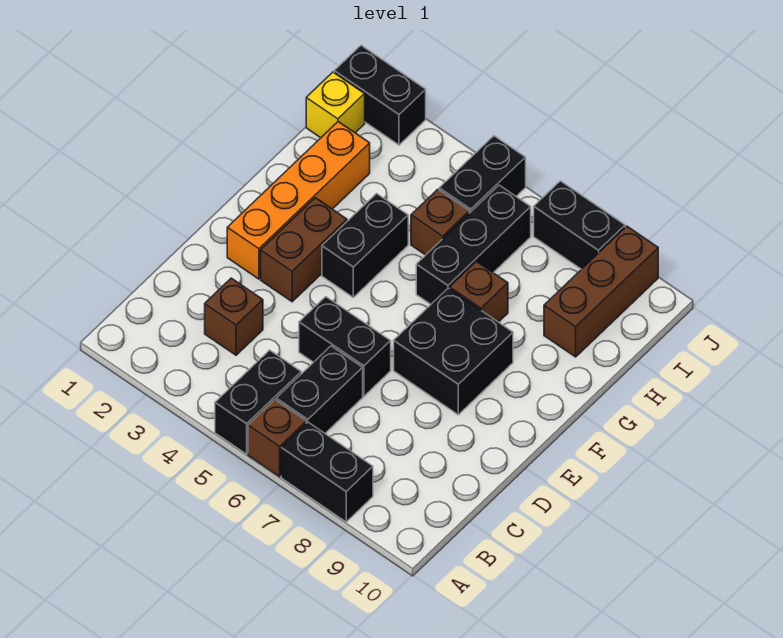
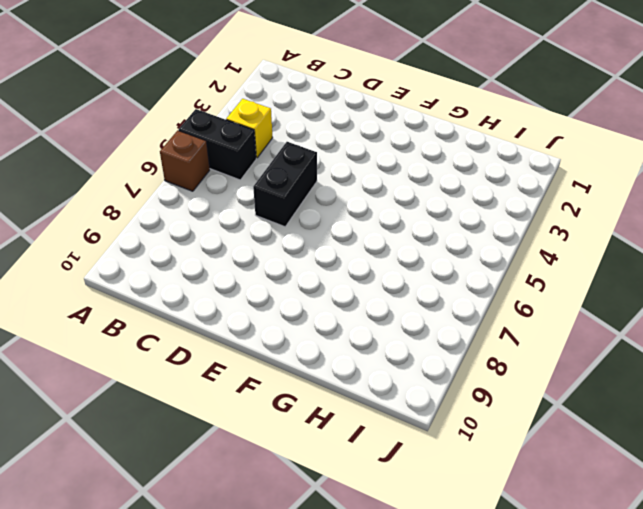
yellow brick B4 level 1 -> yellow brick I1 level 1
none -> black brick A7:A8 level 1
none -> black brick B6:C6 level 1
none -> brown brick C3 level 1

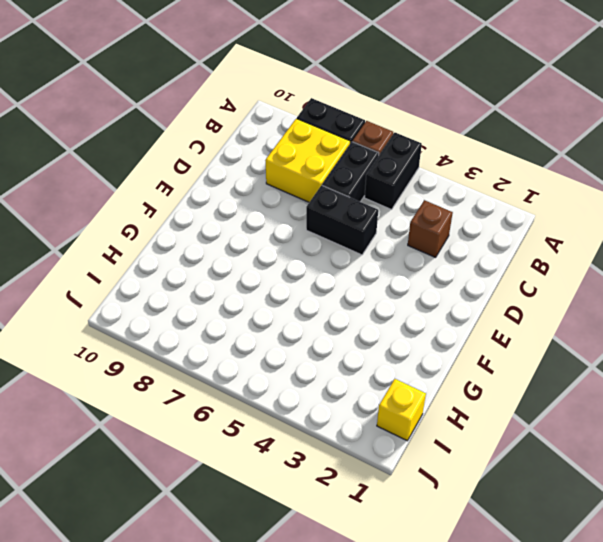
yellow brick B7:C8 level 1 -> none
none -> orange brick E2:H2 level 1
none -> brown brick E3:F3 level 1
none -> black brick E7:F8 level 1

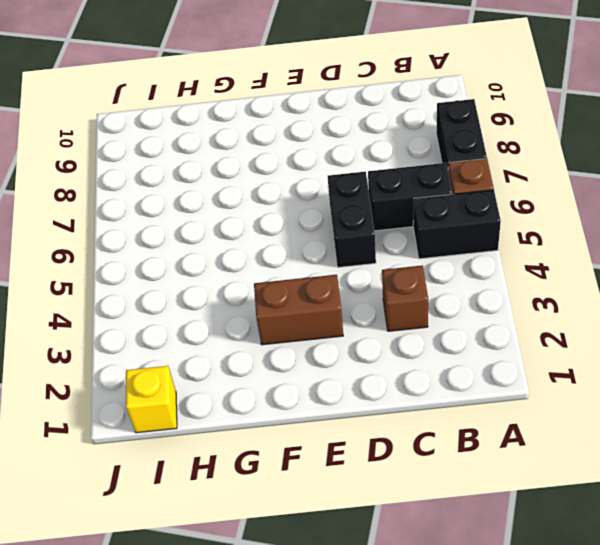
none -> orange brick E2:H2 level 1
none -> black brick E7:F8 level 1
none -> black brick F4:G4 level 1

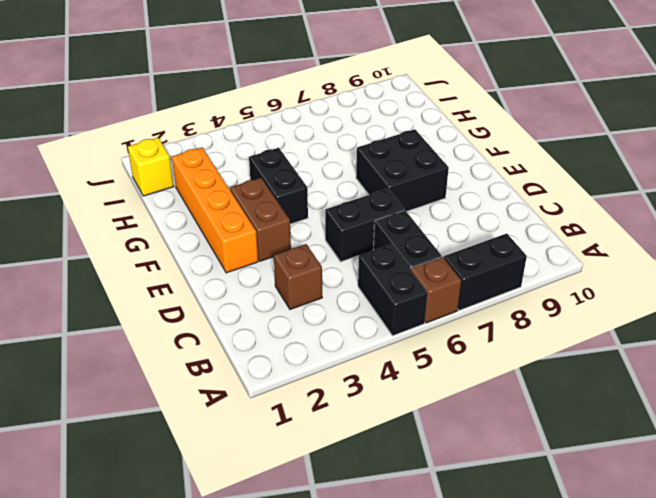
none -> black brick G6:I6 level 1
none -> brown brick G7 level 1
none -> brown brick H5 level 1

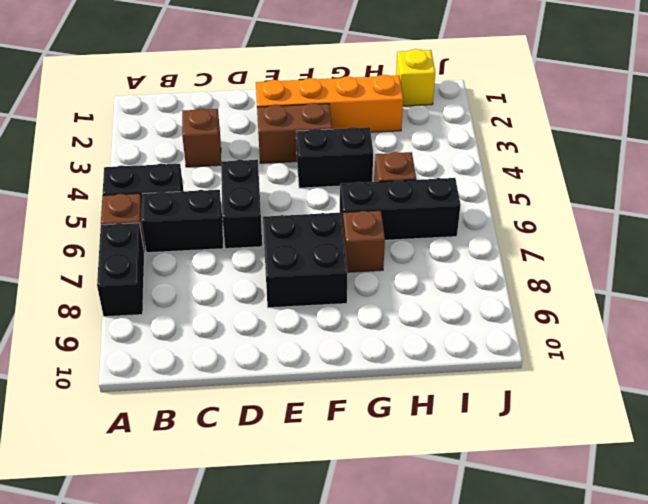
none -> brown brick H9:J9 level 1
none -> black brick I5:J5 level 1
none -> black brick J1:J2 level 1

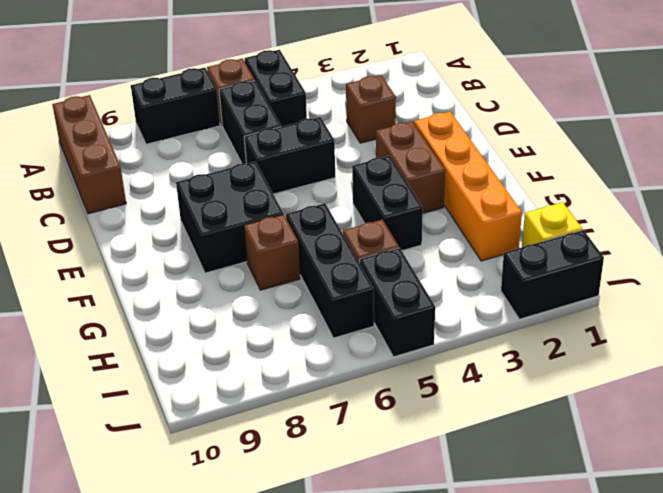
brown brick A10:C10 level 1 -> brown brick H9:J9 level 1
none -> black brick J7:J8 level 1

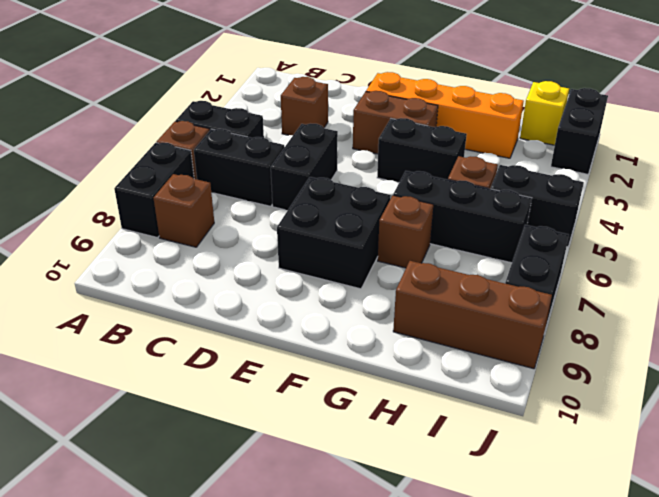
brown brick B8 level 1 -> none

